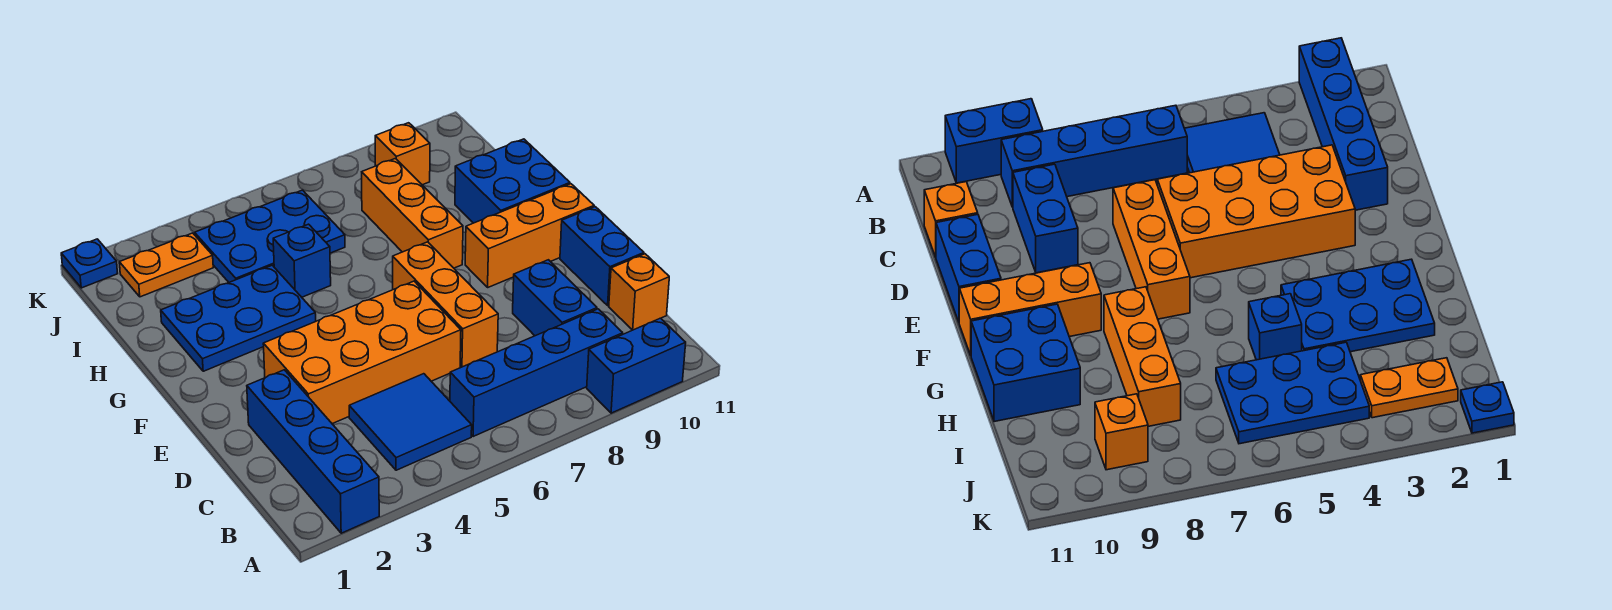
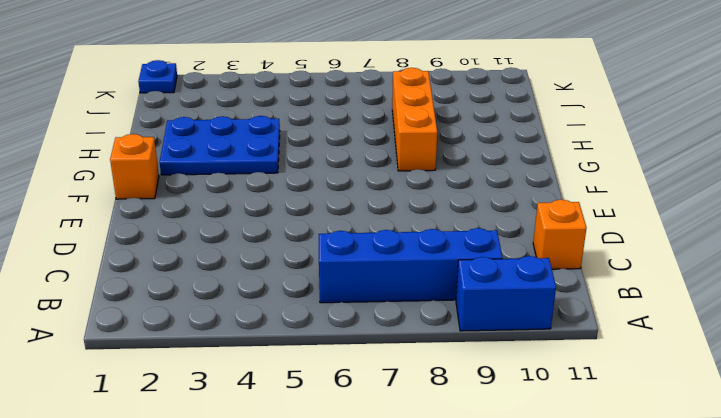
orange brick F1 level 1 -> orange brick J9 level 1
none -> blue brick A2:D2 level 1
none -> blue tile B4:C5 level 1
none -> blue brick C9:D9 level 1

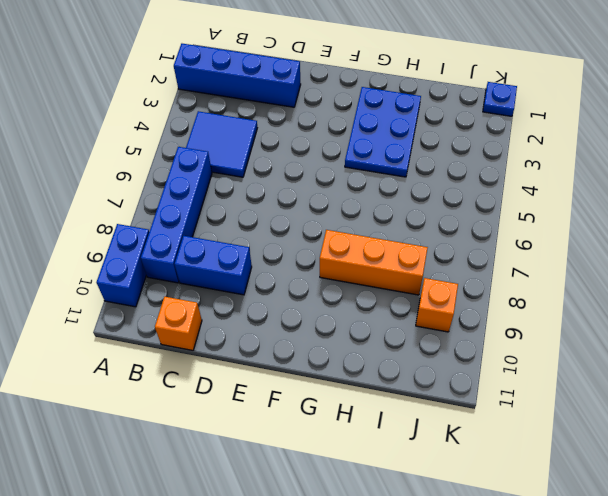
none -> orange brick D3:E6 level 1
none -> orange brick D7:F7 level 1
none -> blue brick D11:E11 level 1

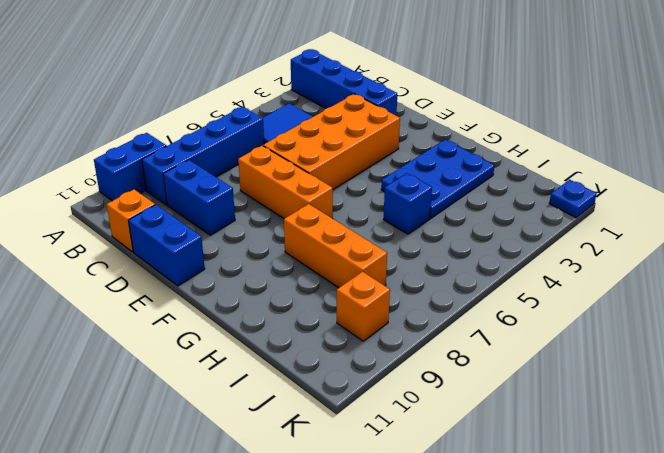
none -> orange brick F9:F11 level 1
none -> blue brick G10:H11 level 1
none -> blue plate I4:J6 level 1

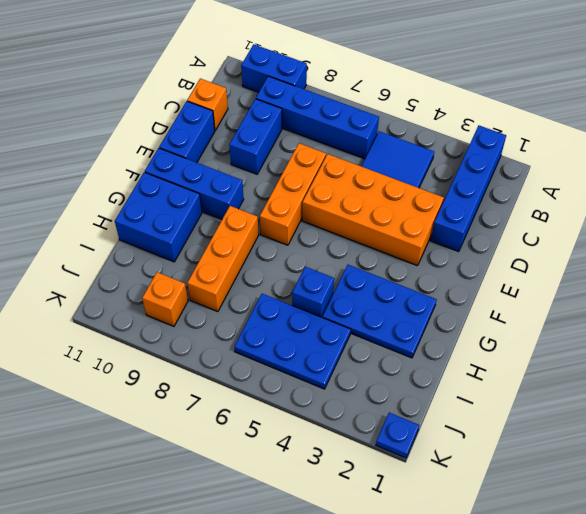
blue brick F9:F11 level 1 -> orange brick F9:F11 level 1
none -> orange plate J2:J3 level 1

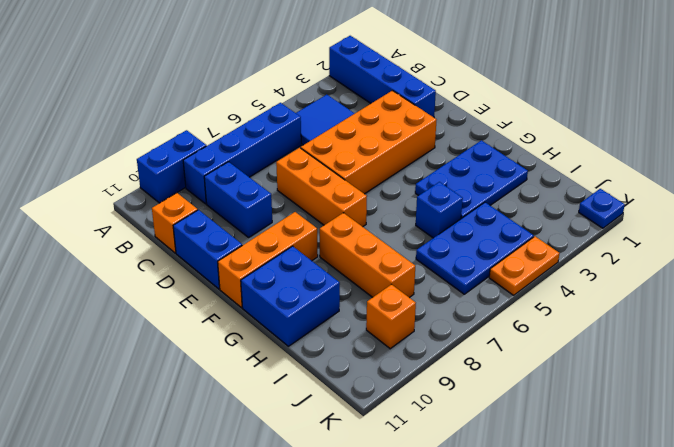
orange plate K4:K5 level 1 -> orange plate J2:J3 level 1

